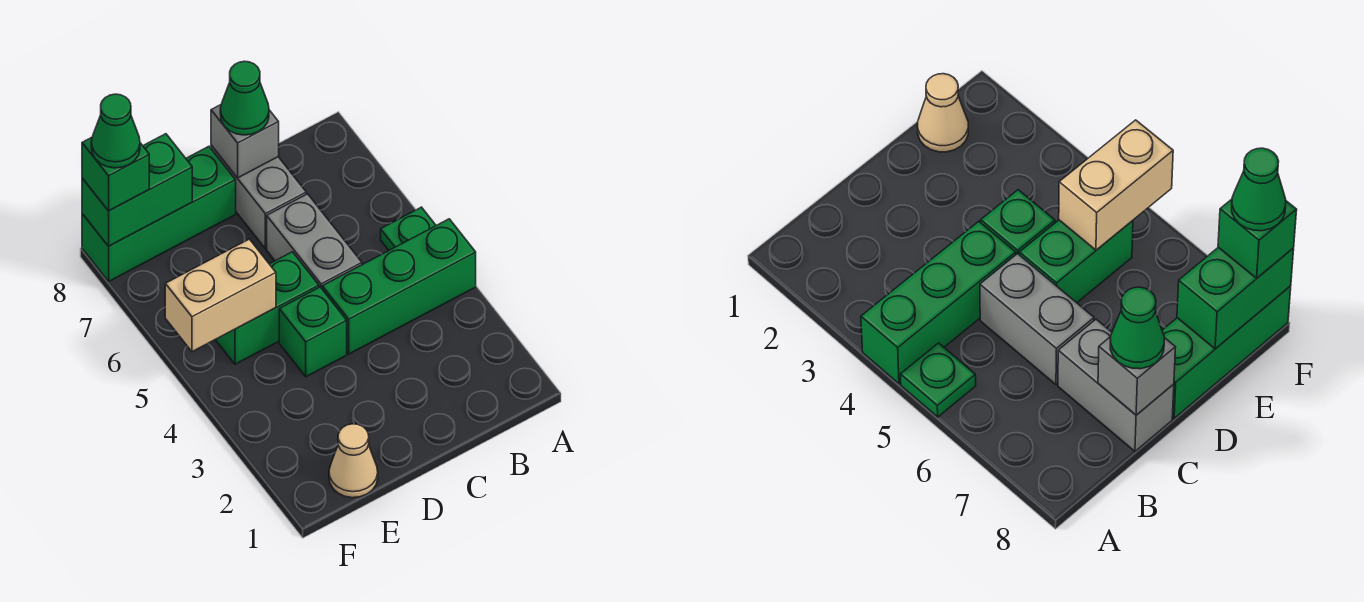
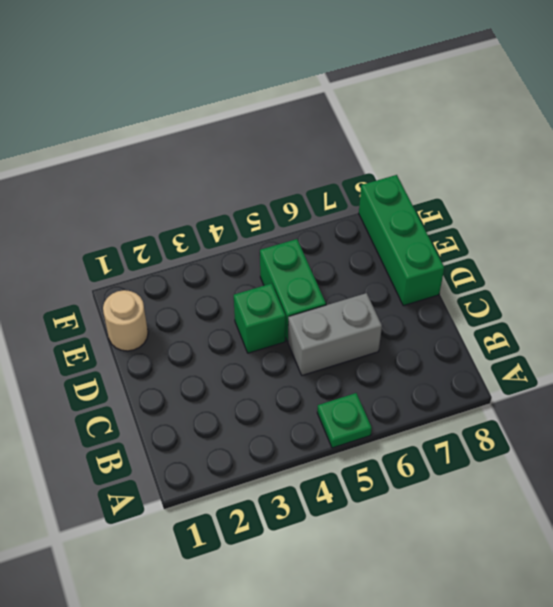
tan round brick E1 level 1 -> tan cone E1 level 1
none -> green brick A4:C4 level 1
none -> grey brick C7:C8 level 1
none -> grey brick C8 level 2

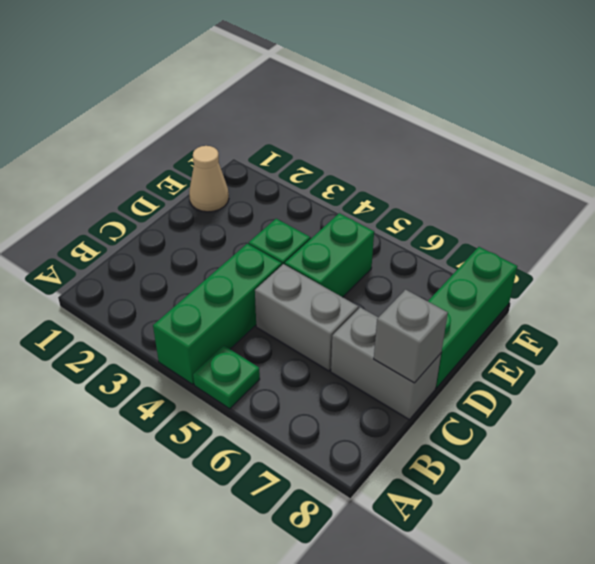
none -> tan brick E5:F5 level 2
none -> green brick E8:F8 level 2
none -> green cone C8 level 3

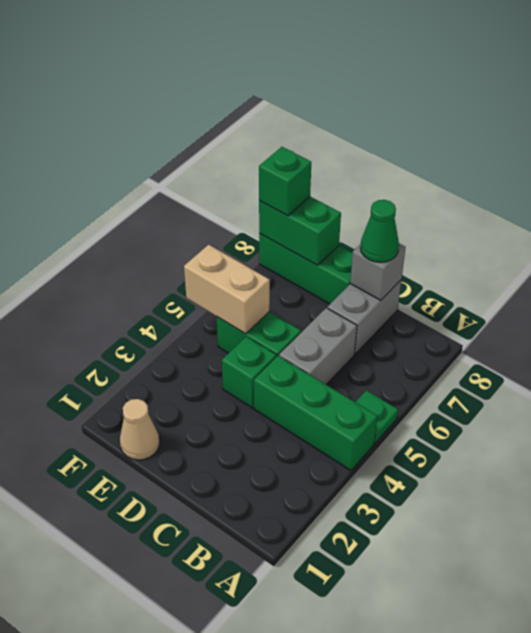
none -> green cone F8 level 4

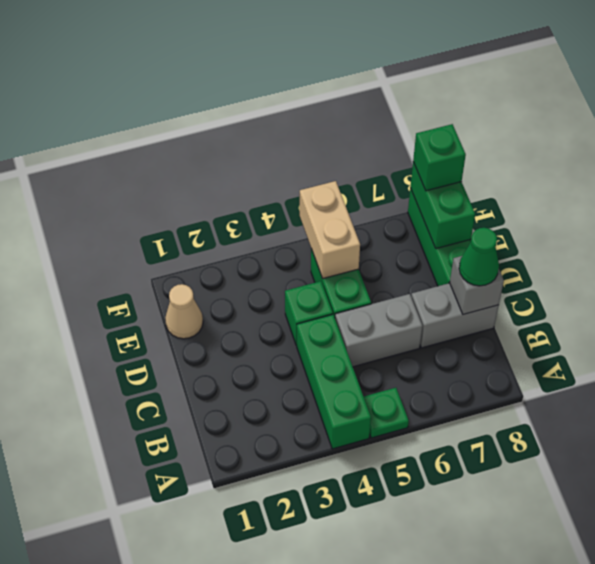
none -> green cone F8 level 4

